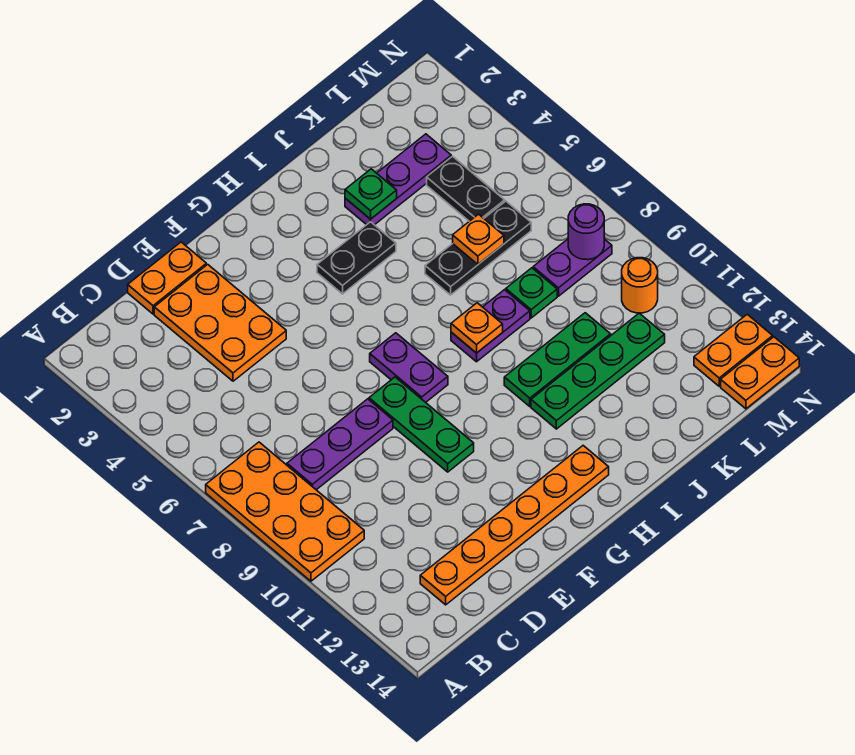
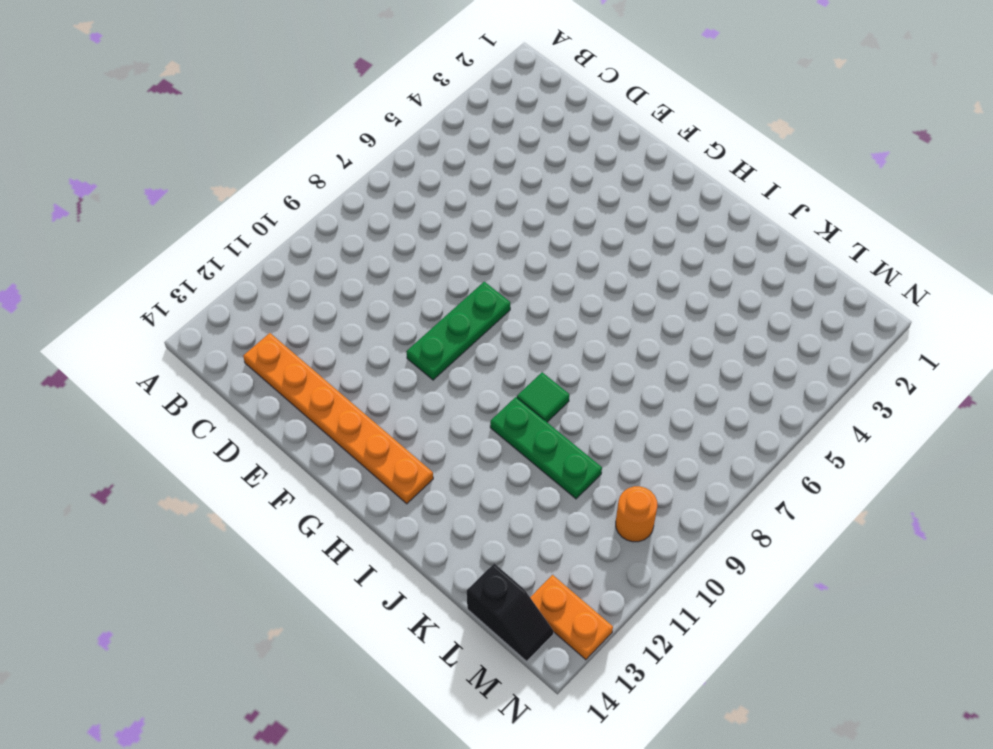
green tile I9 level 1 -> none
black slope L14:M14 level 1 top L -> orange plate M14:N14 level 1
none -> orange plate A7:B10 level 1
none -> purple plate C8:E8 level 1
none -> orange plate D1:E1 level 1

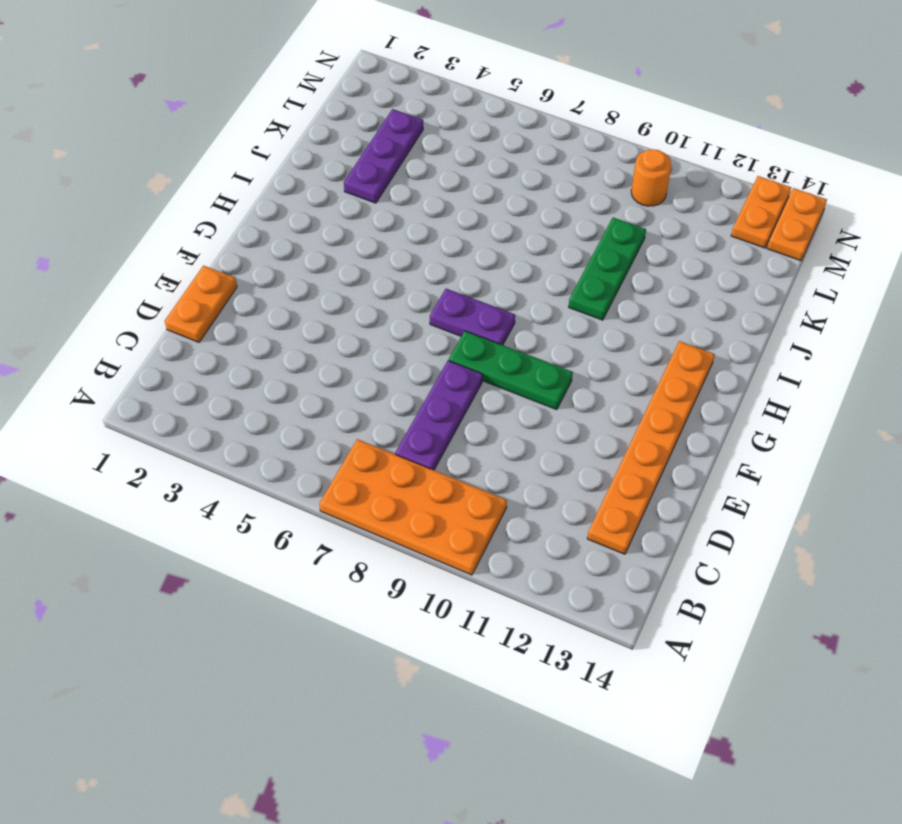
none -> orange plate D2:E4 level 1
none -> black plate H4:I4 level 1
none -> purple plate I8:J8 level 1

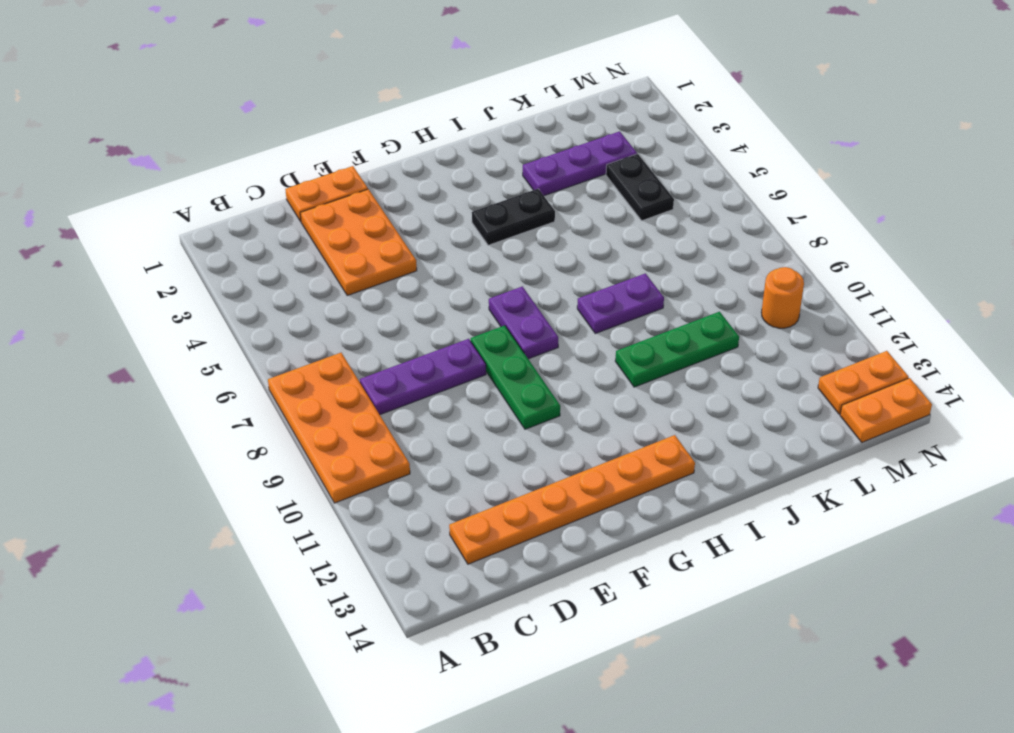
none -> green plate I11:L11 level 1
none -> black plate J6:L6 level 1
none -> green plate K8 level 1

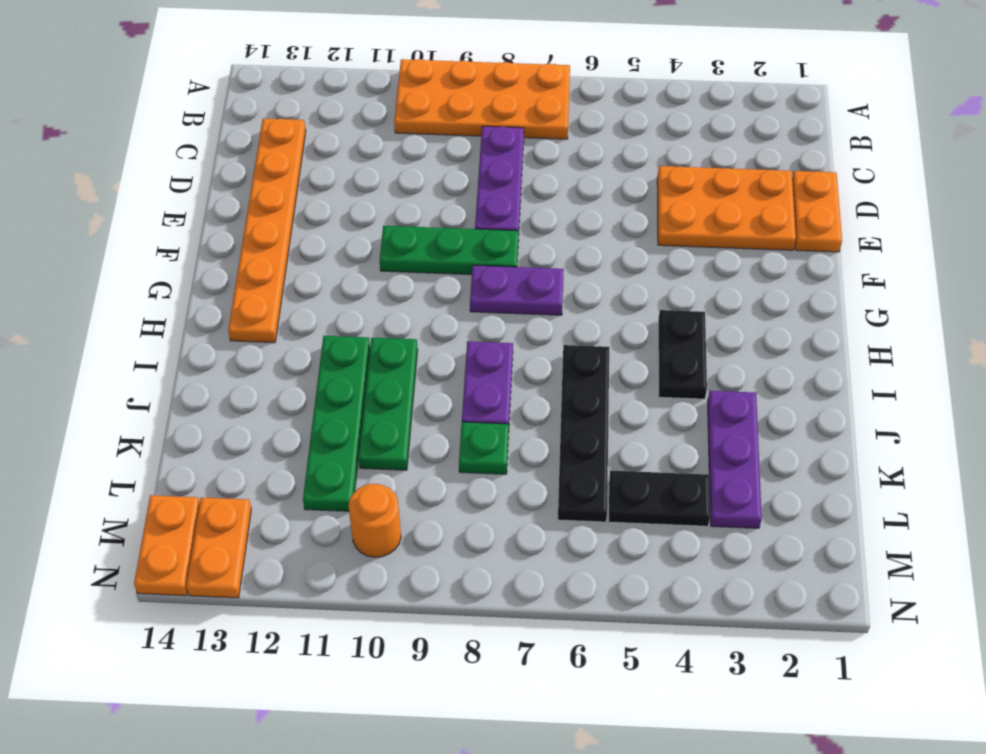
black plate I6:L6 level 1 -> black plate J6:L6 level 1
none -> purple plate L8:M8 level 1
none -> orange plate I8 level 2
none -> green plate J3 level 2

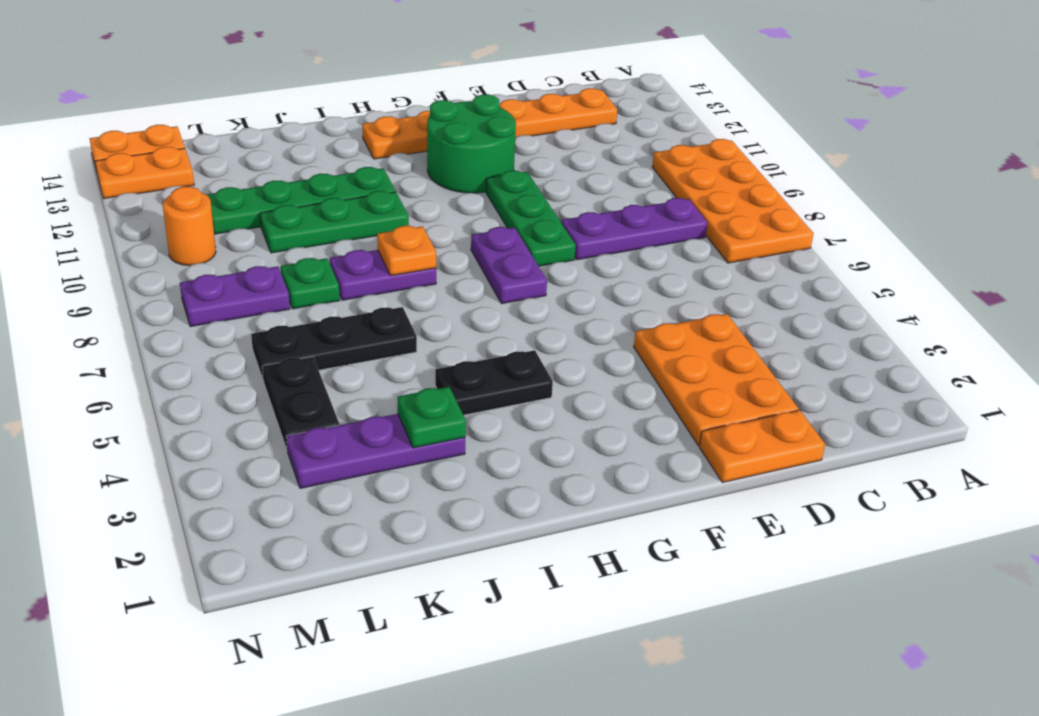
green round brick F11:G12 level 1 -> none
none -> orange plate K6 level 2
none -> purple round brick M8 level 2

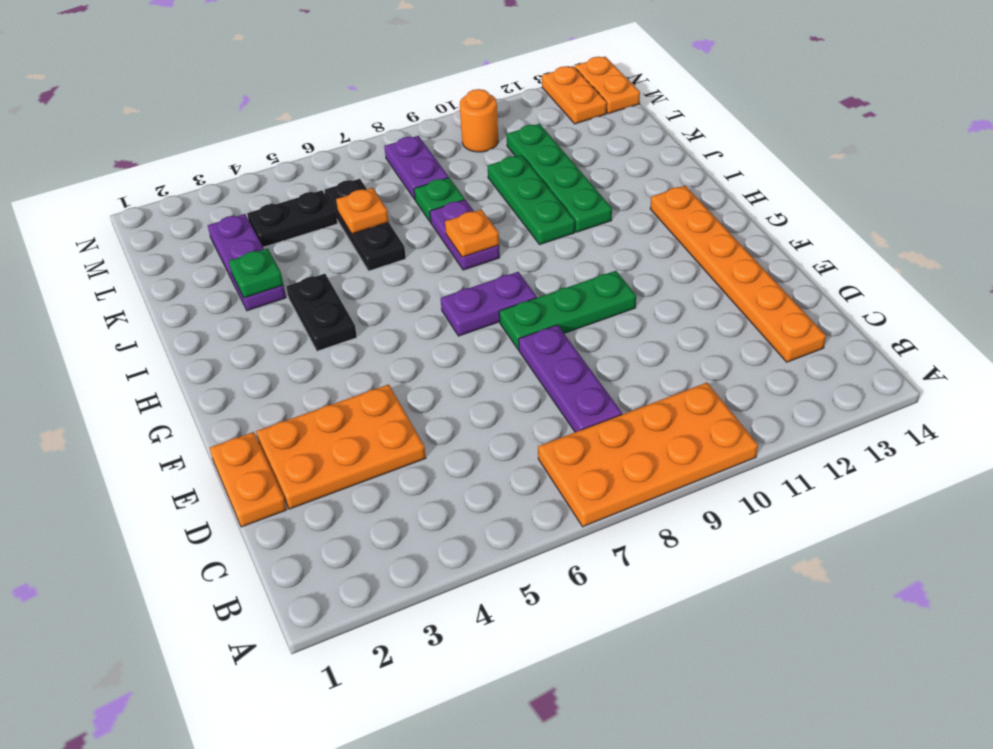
none -> purple round brick M8 level 2

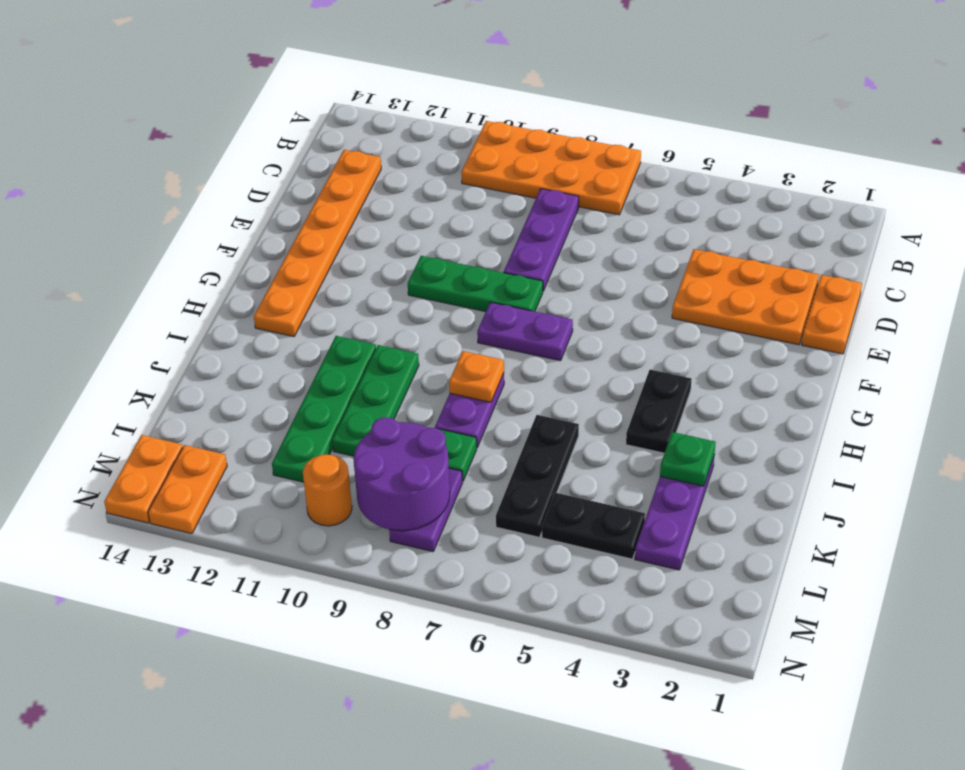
purple round brick L8:M9 level 2 -> purple round brick M8 level 2
none -> orange plate K6 level 2

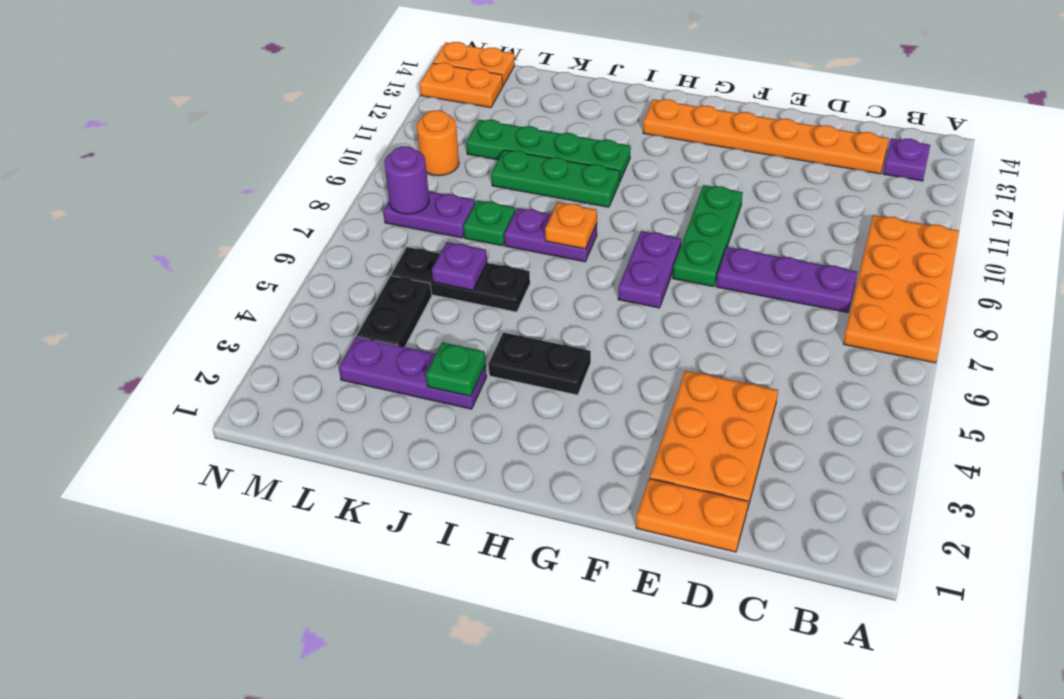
purple plate B13 level 1 -> none
purple plate K6 level 2 -> orange plate K6 level 2

